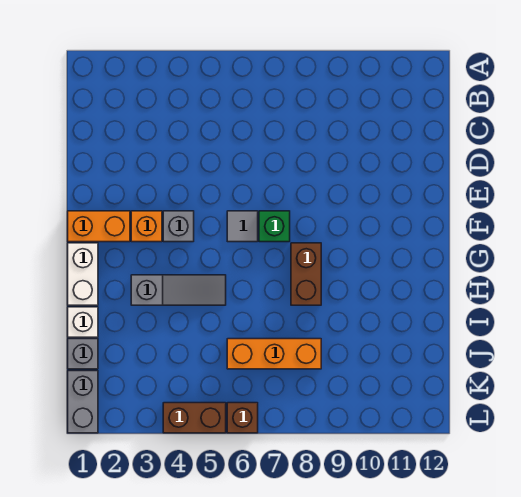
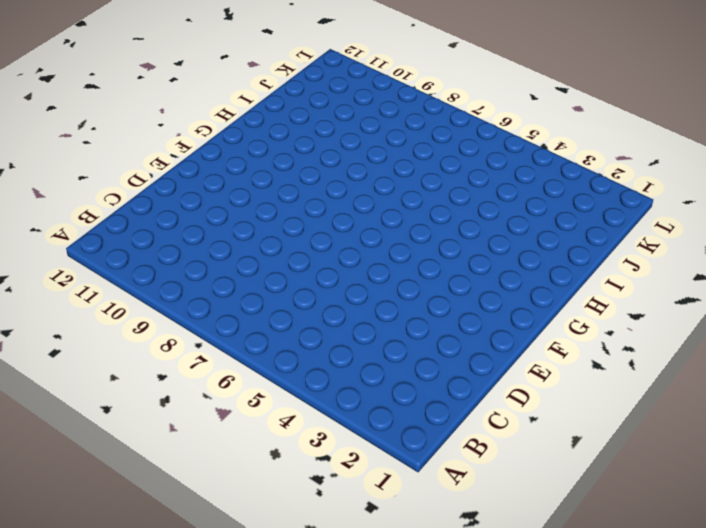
none -> orange brick F1:F2 level 1
none -> orange brick F3 level 1
none -> grey brick F4 level 1

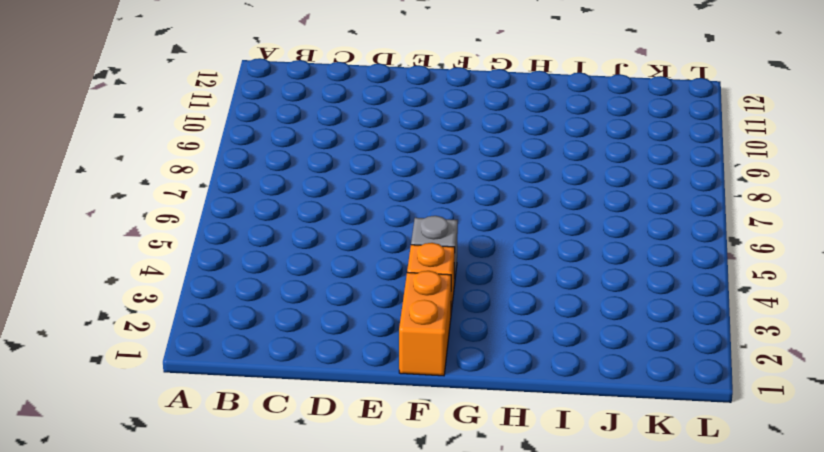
none -> grey tile F6 level 1
none -> green brick F7 level 1
none -> white brick G1:H1 level 1

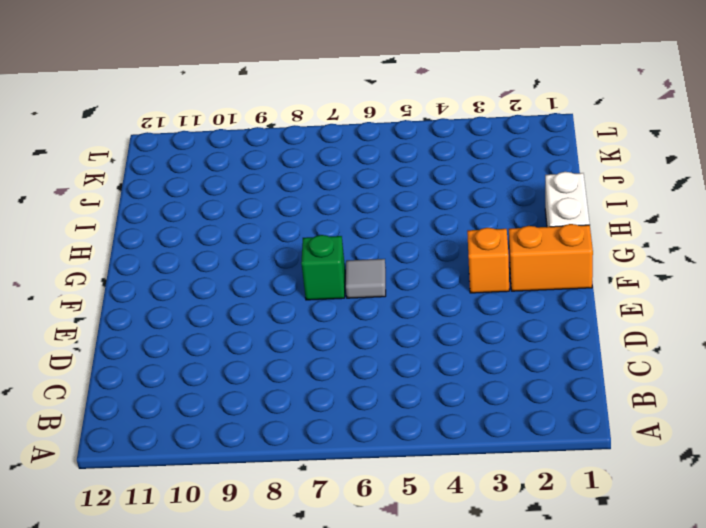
none -> grey brick F4 level 1
none -> brown brick G8:H8 level 1
none -> grey slope H3:H5 level 1 top 3

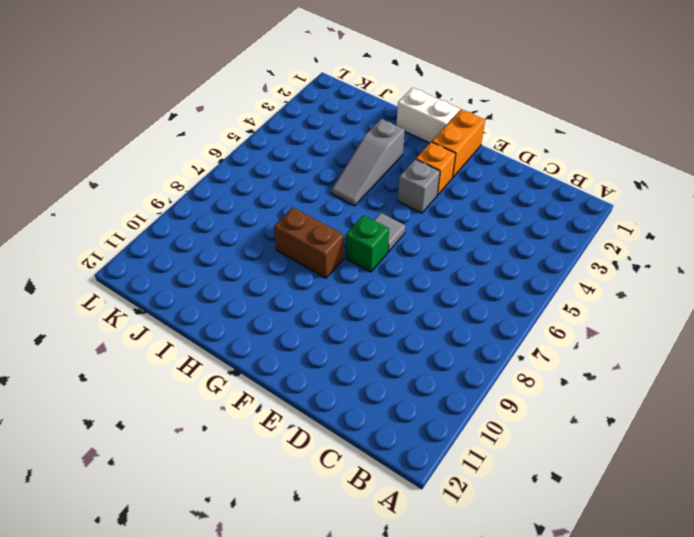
none -> white brick I1 level 1
none -> grey brick J1 level 1
none -> orange brick J6:J8 level 1

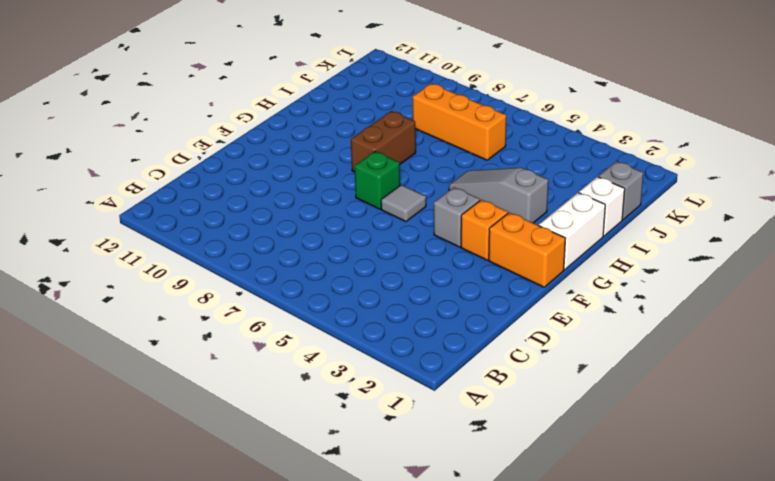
none -> grey brick K1:L1 level 1
none -> brown brick L4:L5 level 1
none -> brown brick L6 level 1

